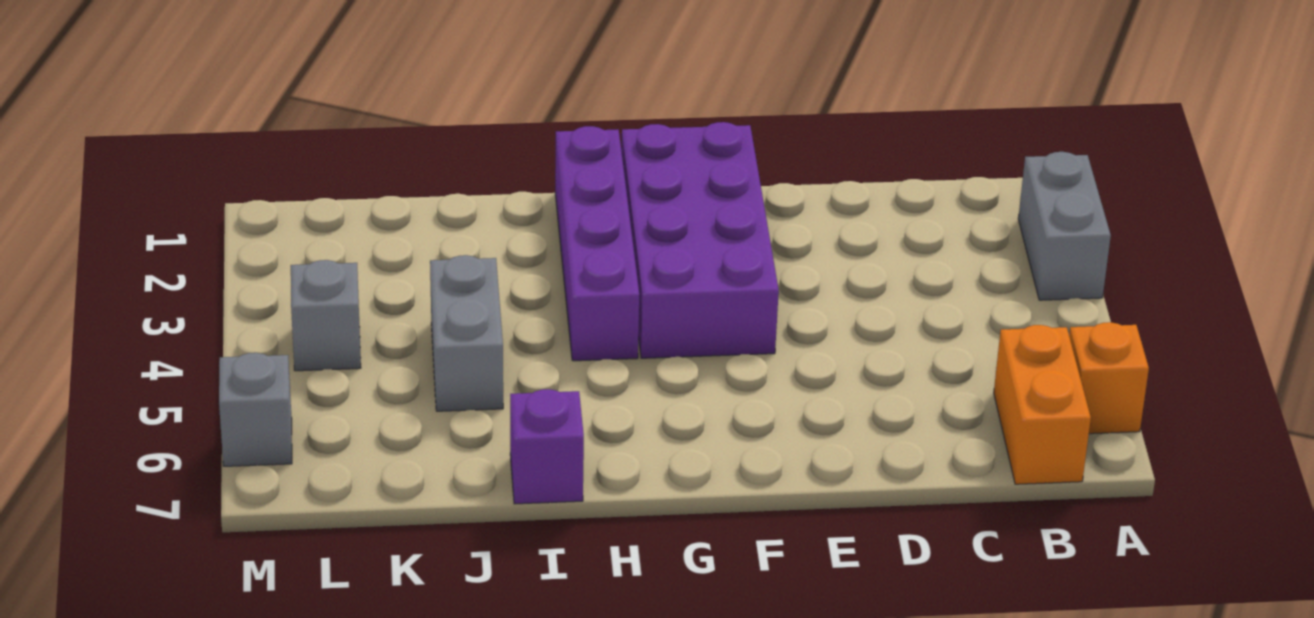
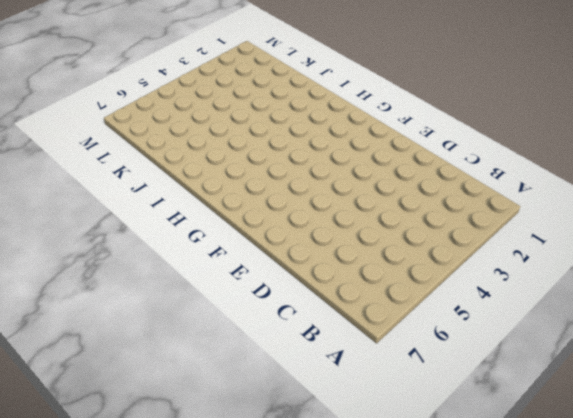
none -> grey brick A2:A3 level 1
none -> orange brick A6 level 1

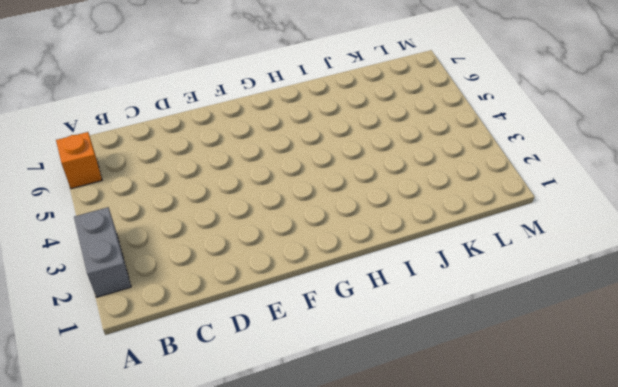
none -> orange brick B6:B7 level 1
none -> purple brick F1:G4 level 1

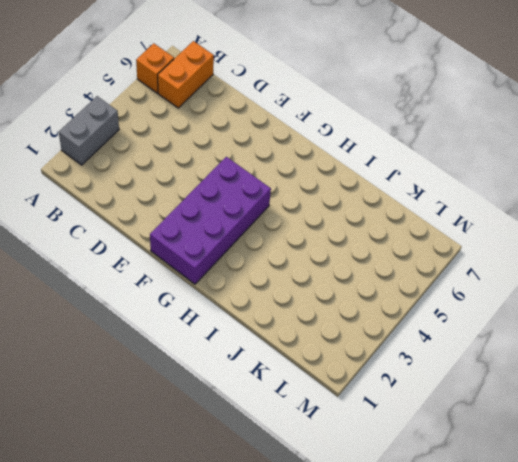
none -> purple brick H1:H4 level 1
none -> purple brick I7 level 1

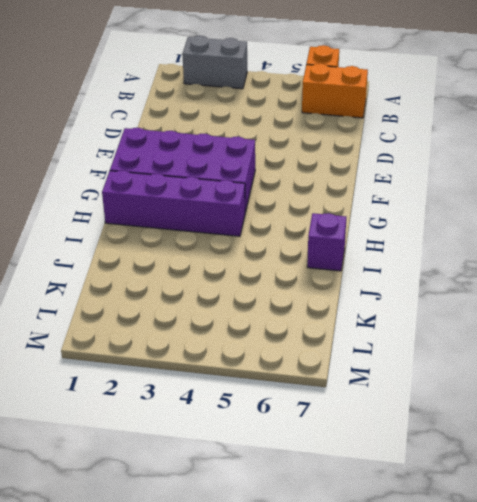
none -> grey brick J4:J5 level 1
none -> grey brick L4 level 1

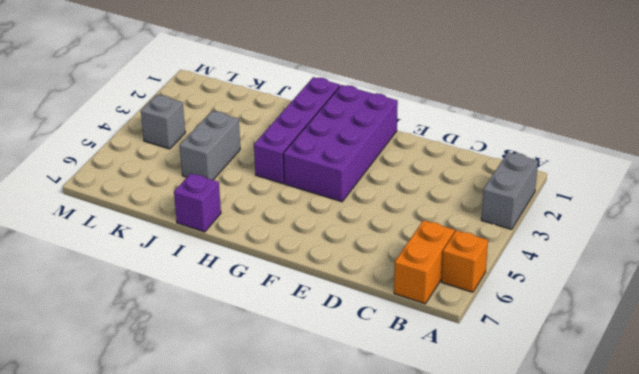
none -> grey brick M6 level 1

